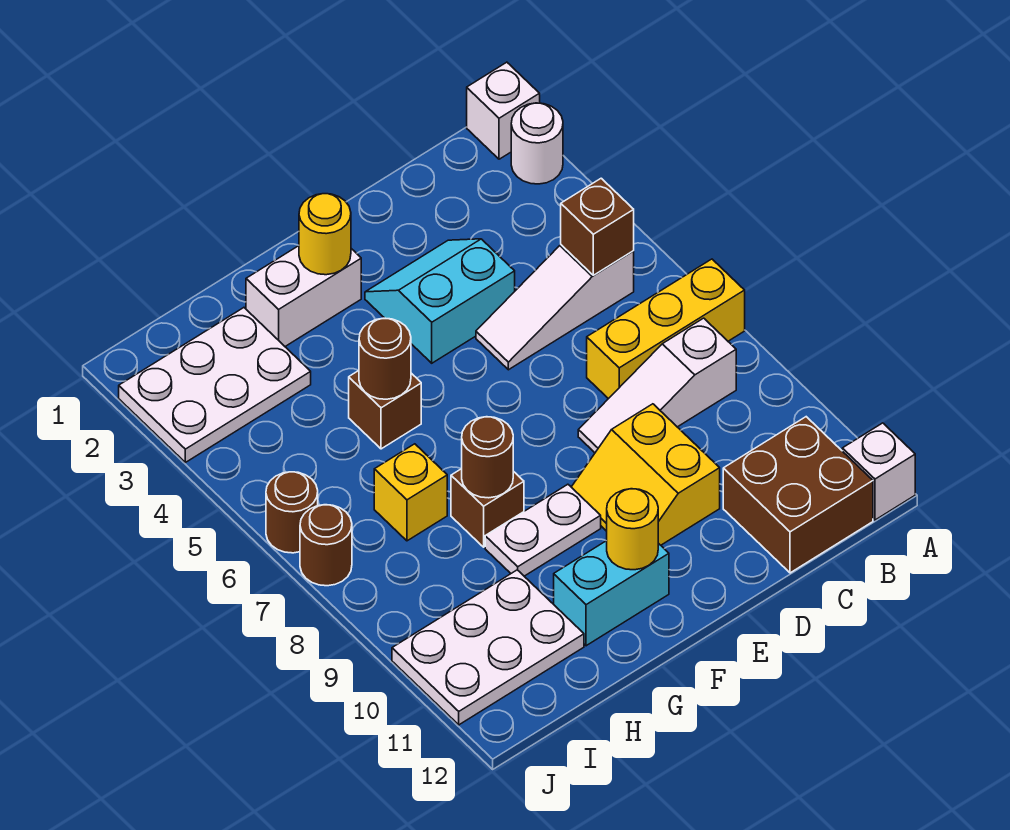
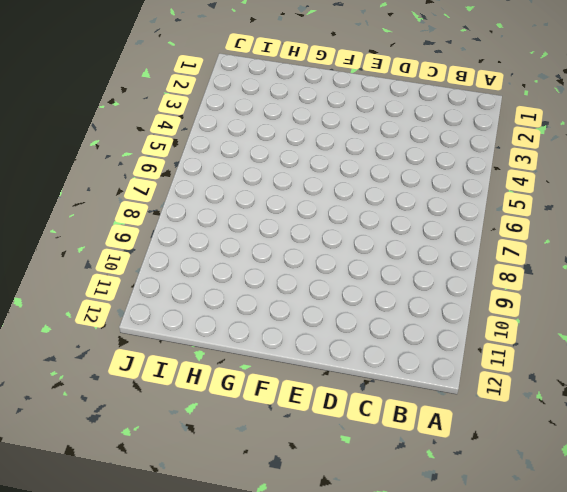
none -> white brick A1 level 1
none -> white round brick A2 level 1
none -> yellow brick A7:C7 level 1

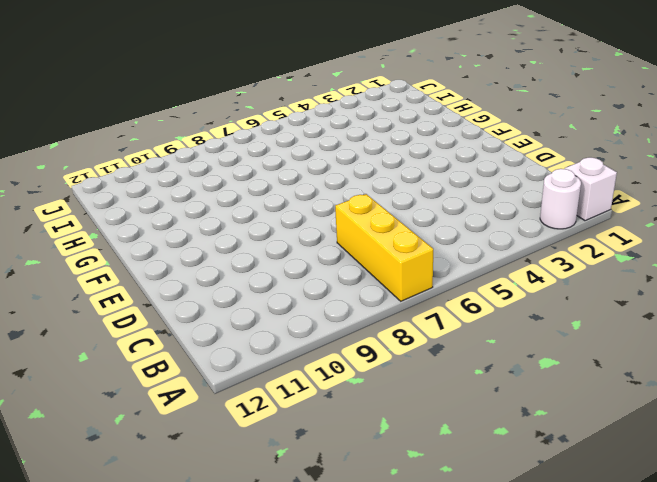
none -> white brick A12 level 1
none -> white slope B5:D5 level 1 top B
none -> white slope B8:D8 level 1 top B

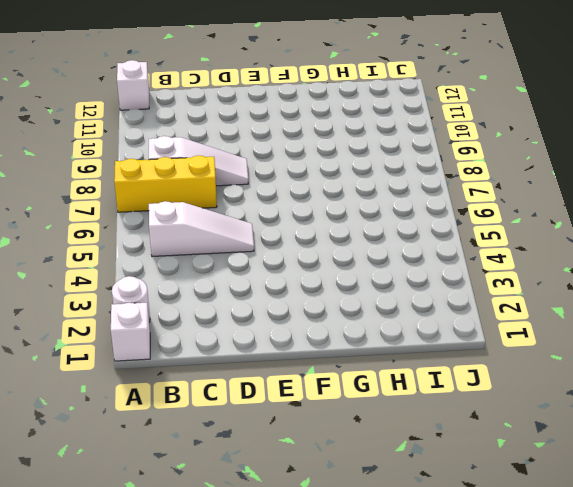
none -> brown brick B11:C12 level 1
none -> cyan slope D3:E4 level 1 top 4
none -> yellow slope D9:E10 level 1 top D

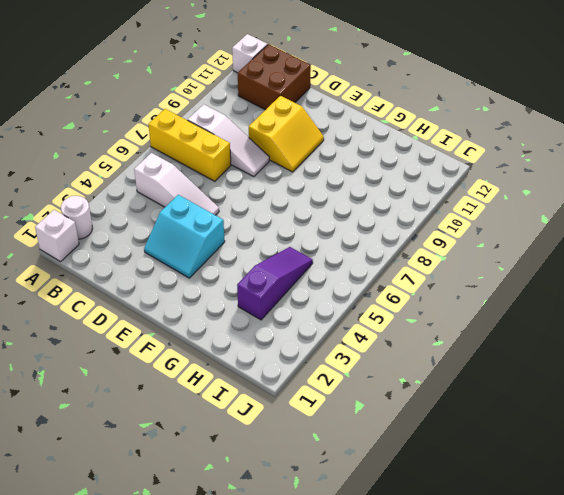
purple slope H3:H5 level 1 top 3 -> white plate H2:J3 level 1
none -> white brick F2:G2 level 1
none -> white plate F9:G9 level 1
none -> cyan brick F11:G11 level 1

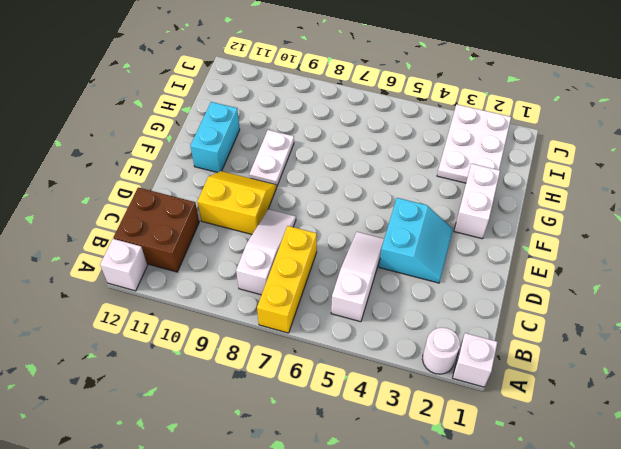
none -> brown brick G5 level 1
none -> brown brick G8 level 1
none -> yellow brick H7 level 1

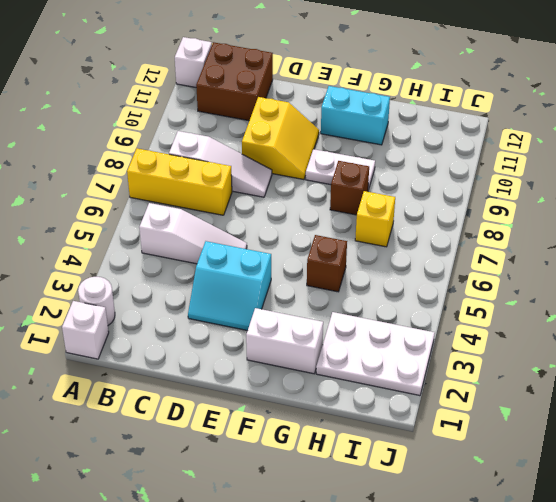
none -> white plate H10:J11 level 1
none -> brown round brick J6 level 1
none -> brown round brick J7 level 1

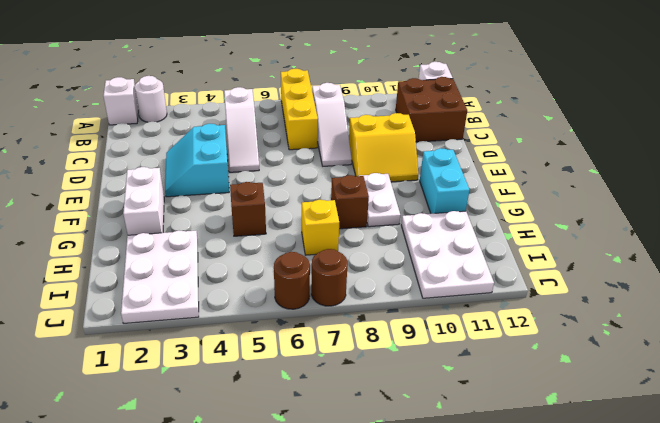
none -> brown brick B5 level 2
none -> yellow round brick F2 level 2
none -> yellow round brick F11 level 2

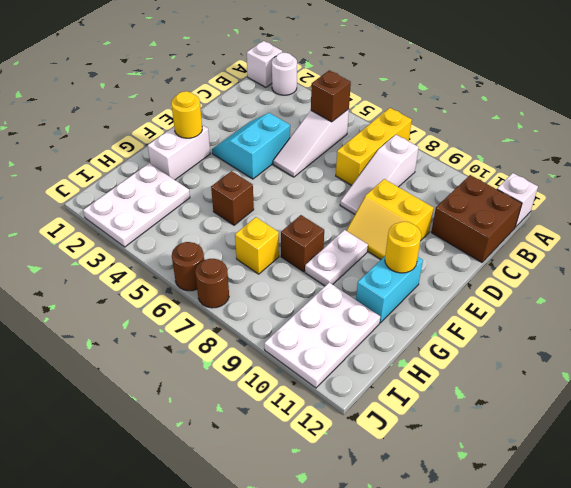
none -> brown round brick G5 level 2
none -> brown round brick G8 level 2

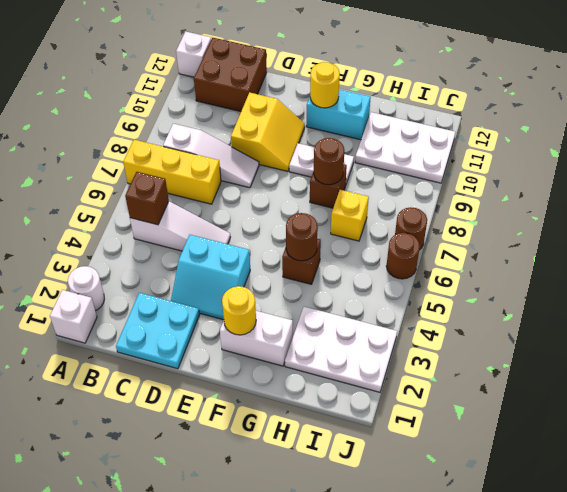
cyan plate C1:D2 level 1 -> none

